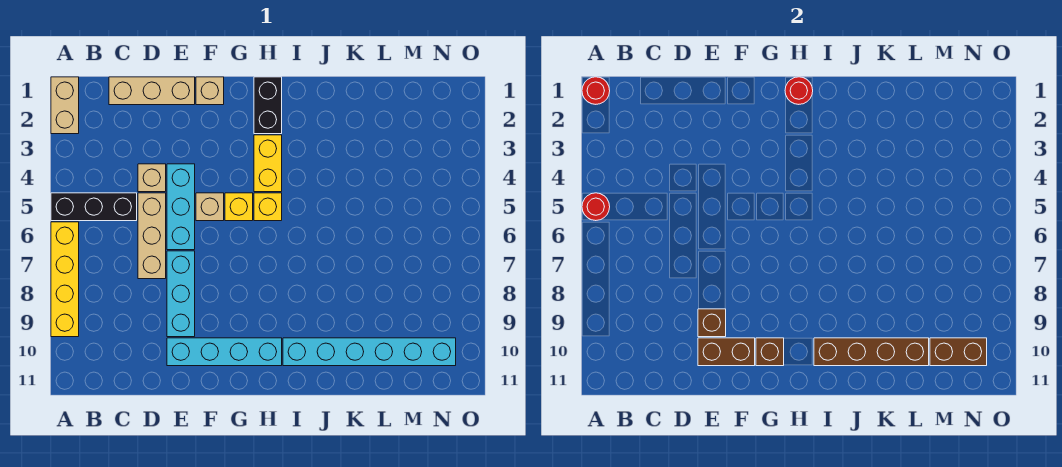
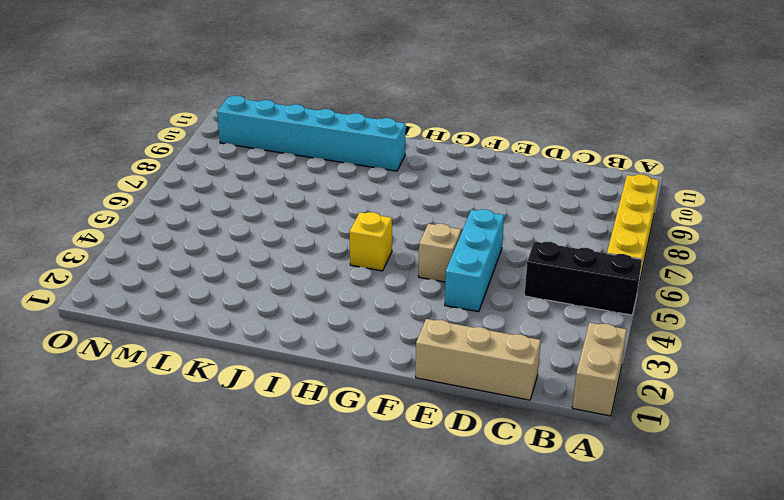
none -> tan brick D4 level 1
none -> tan brick D5:D7 level 1
none -> cyan brick E7:E9 level 1

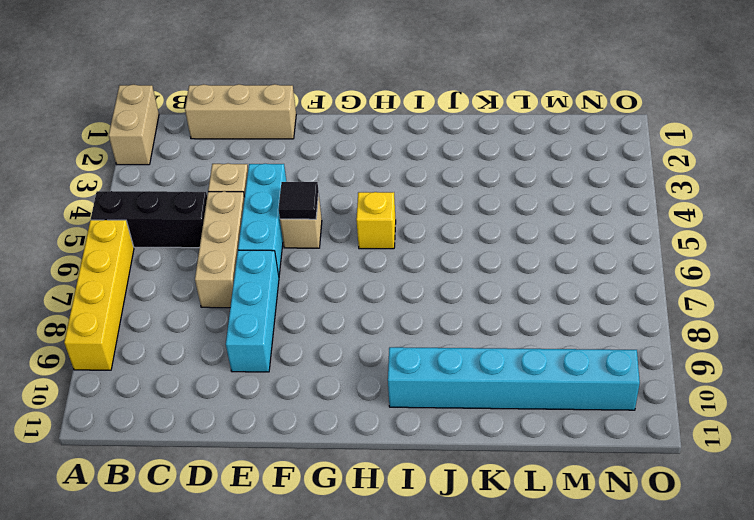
black tile F5 level 2 -> none
none -> cyan brick E10:H10 level 1
none -> tan brick F1 level 1
none -> yellow brick G5 level 1

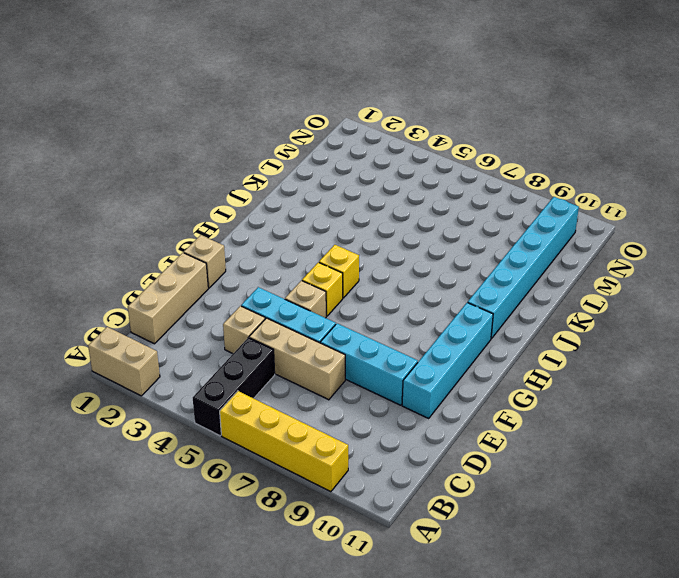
none -> black brick H1:H2 level 1
none -> yellow brick H3:H4 level 1
none -> red round brick A1 level 2

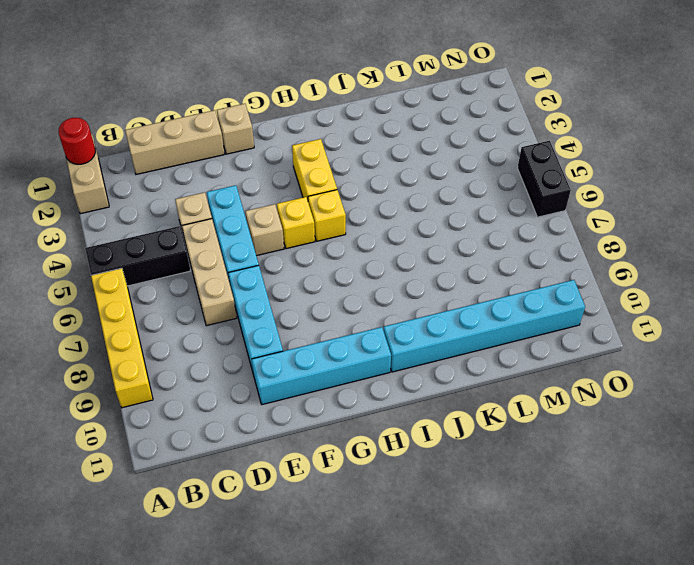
black brick O5:O6 level 1 -> black brick H1:H2 level 1
none -> red round brick A5 level 2
none -> brown brick E9 level 2
none -> brown brick E10:F10 level 2

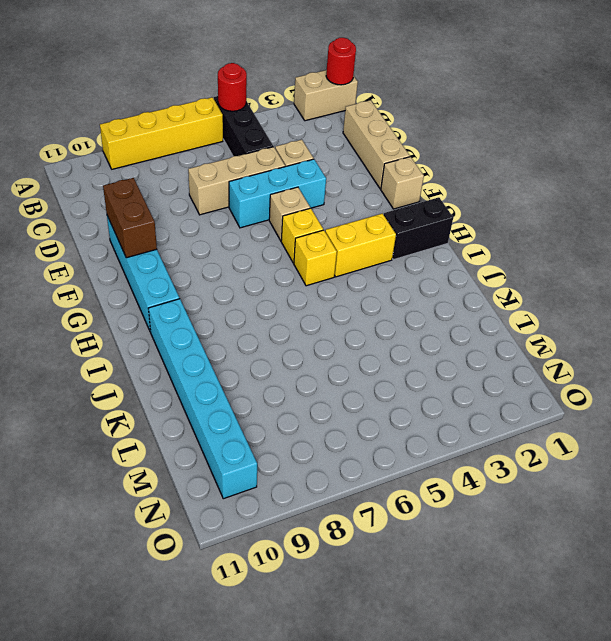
none -> cyan brick E7:E9 level 1
none -> brown brick E9 level 2
none -> brown brick G10 level 2

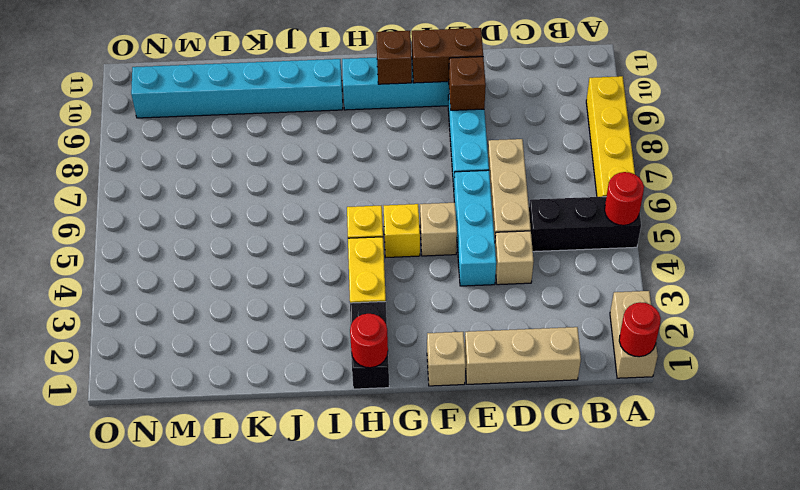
none -> brown brick I10:L10 level 2
none -> brown brick M10:N10 level 2

